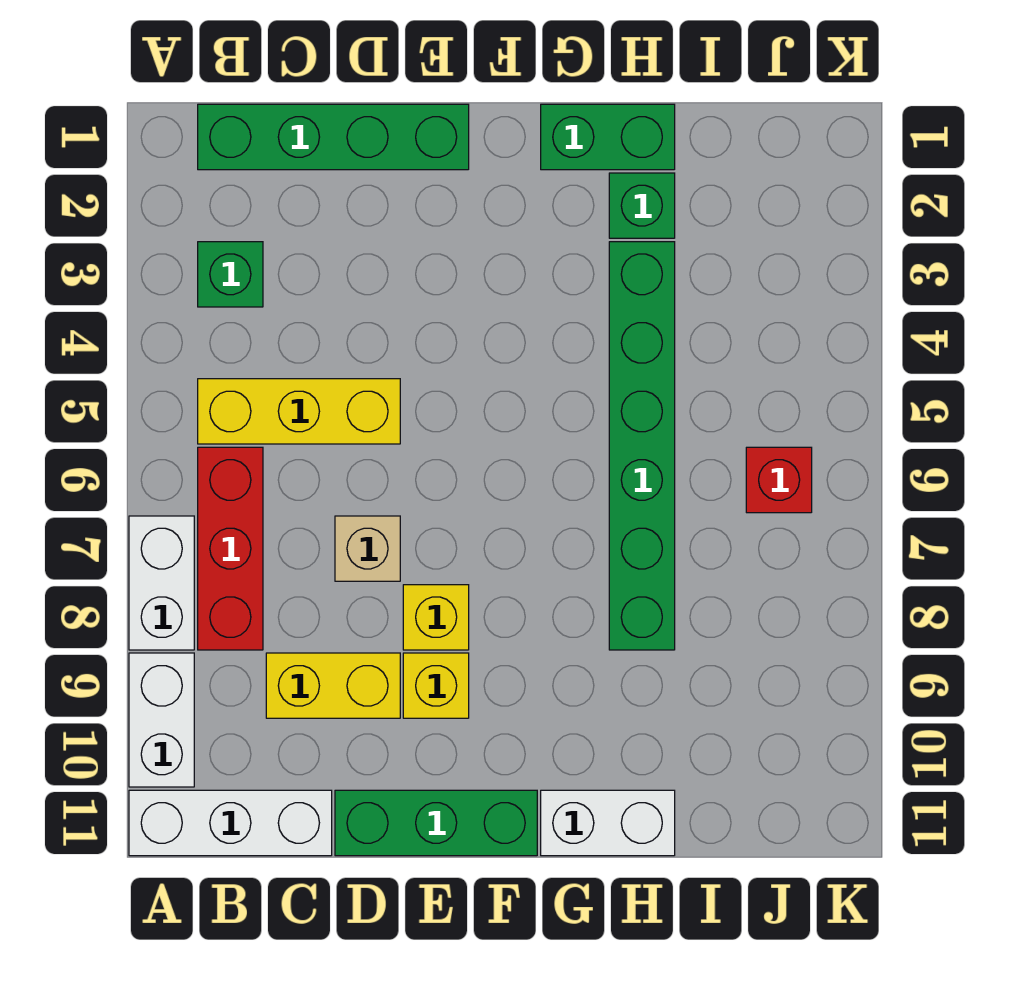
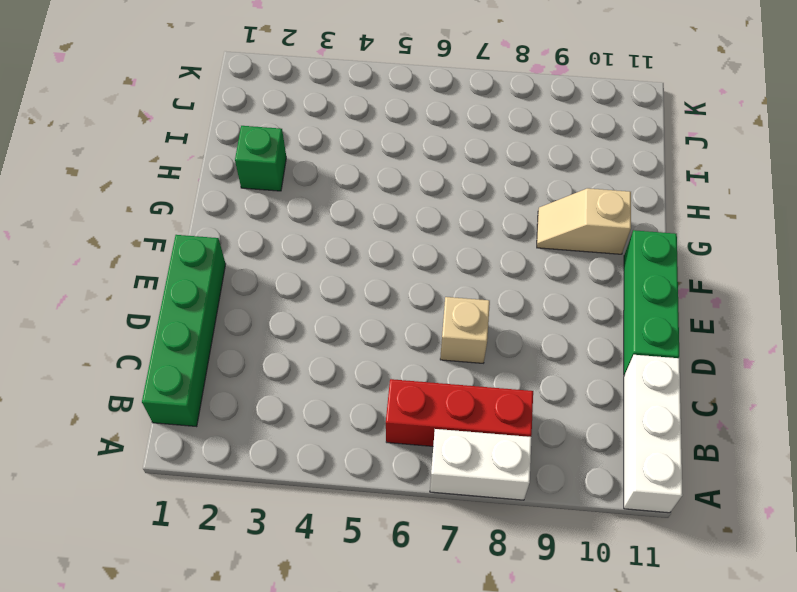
tan slope G9:G10 level 1 top 10 -> none
none -> white brick A9:A10 level 1
none -> green brick B3 level 1
none -> yellow brick B5:D5 level 1

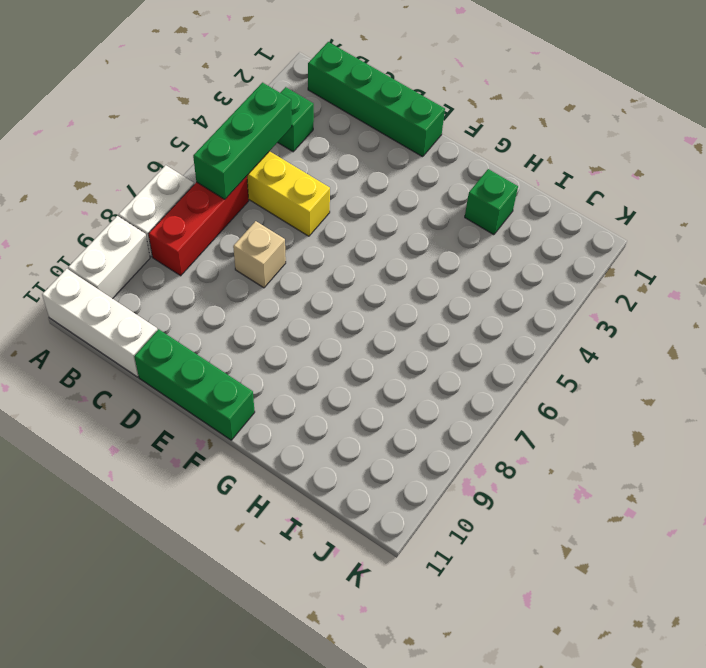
green brick B4:B6 level 2 -> none
none -> yellow brick C9:D9 level 1
none -> yellow brick E8 level 1
none -> yellow brick E9 level 1

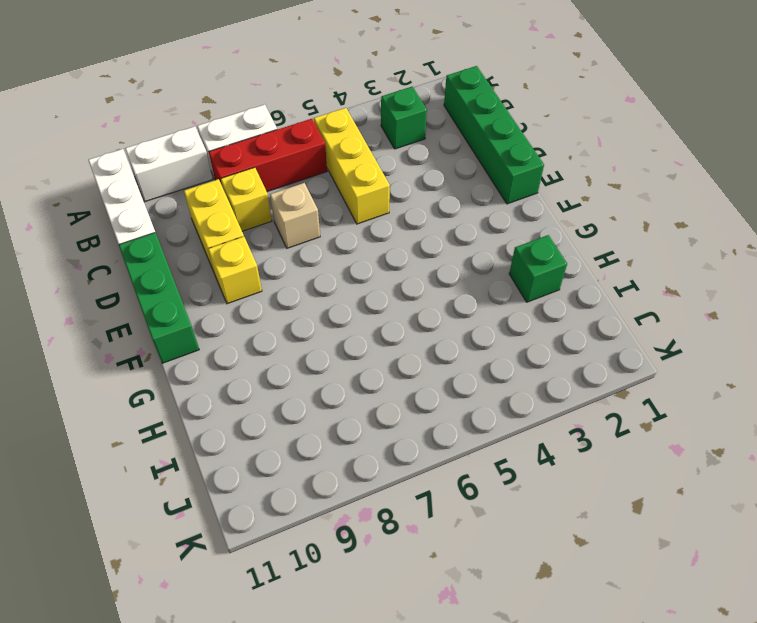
yellow brick C8 level 1 -> yellow brick E8 level 1
none -> green brick G1:H1 level 1
none -> white brick G11:H11 level 1
none -> green brick H3:H8 level 1

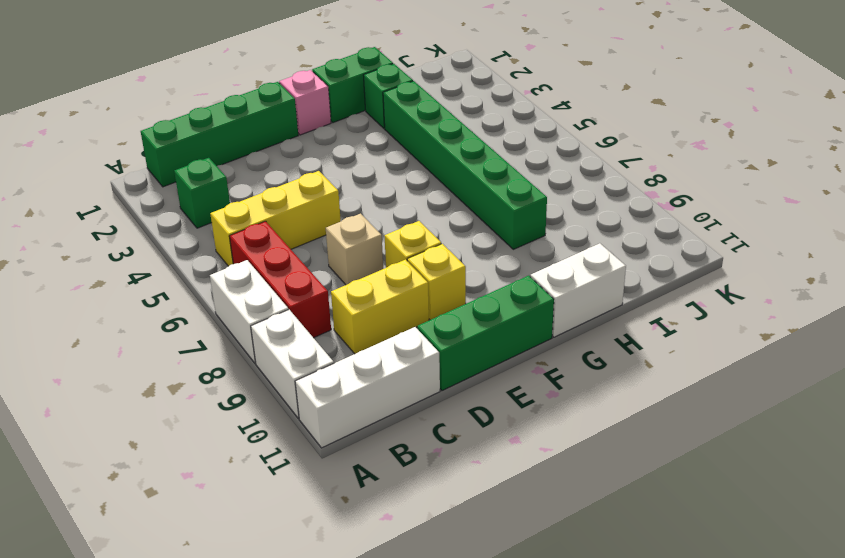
pink brick F1 level 1 -> none
none -> red brick J6 level 1

